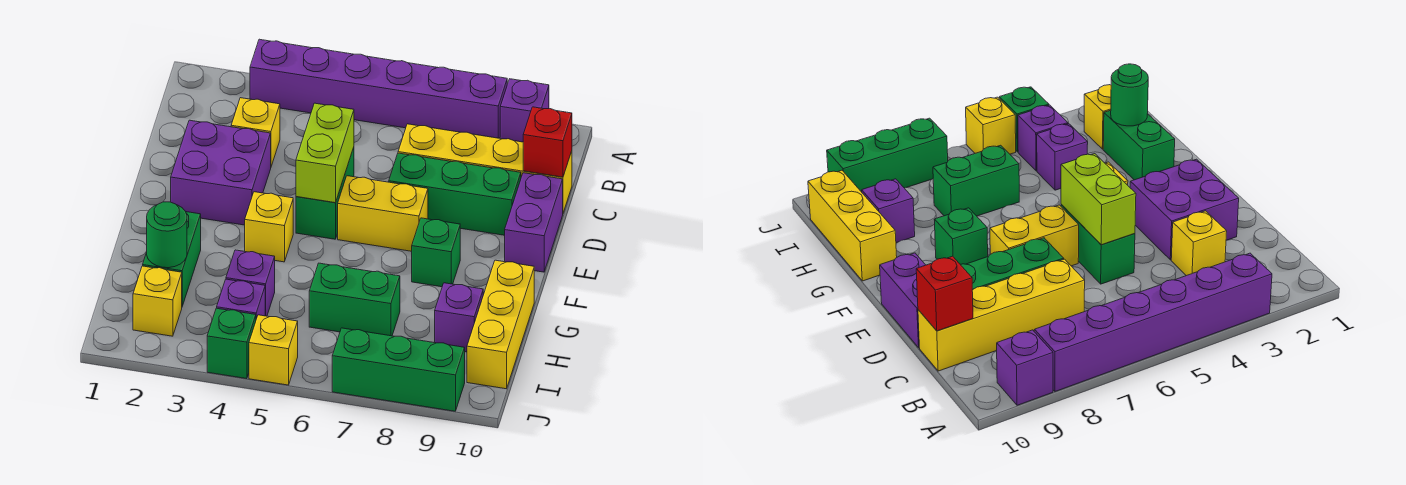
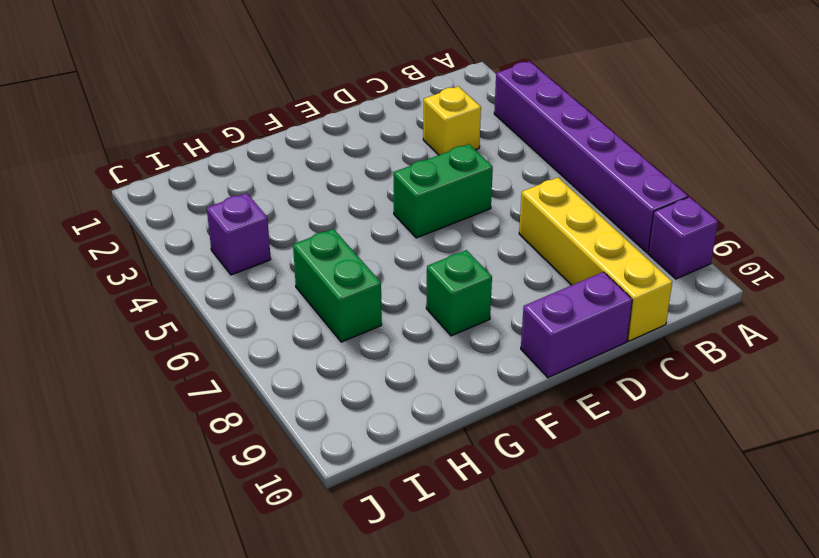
none -> purple brick D2:E3 level 1
none -> green brick D7:D9 level 1
none -> yellow brick E6:E7 level 1

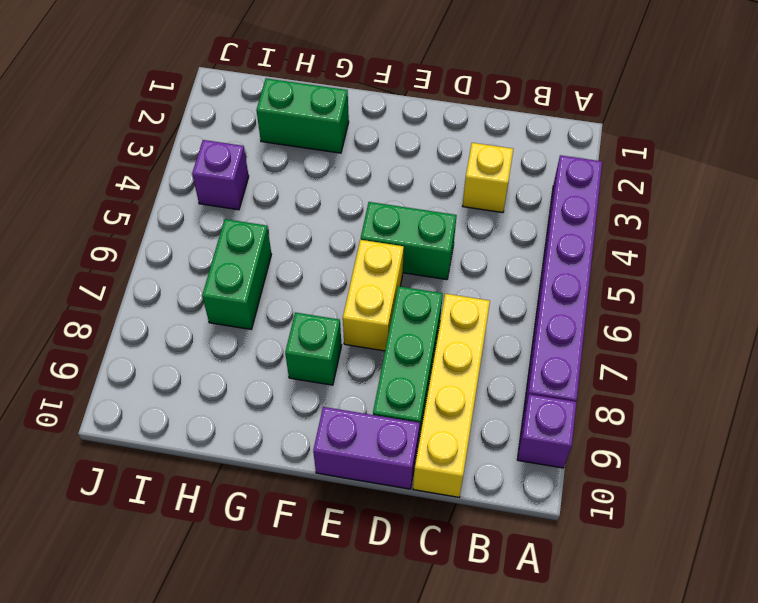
none -> purple brick D2:E3 level 1
none -> yellow brick F4 level 1
none -> yellow brick G10:I10 level 1

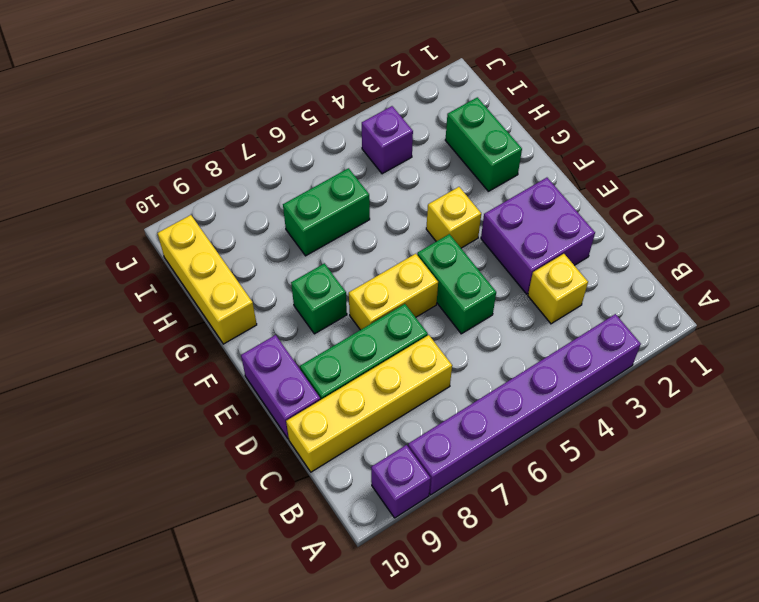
none -> purple brick H4 level 1
none -> purple brick H9 level 1
none -> yellow brick I2 level 1

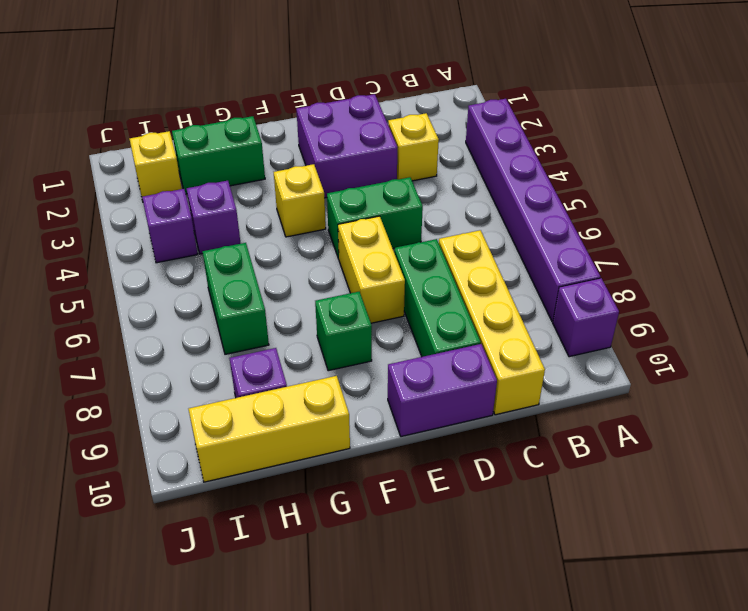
none -> green brick J4 level 1
none -> yellow brick J5 level 1
none -> green brick J7:J9 level 1

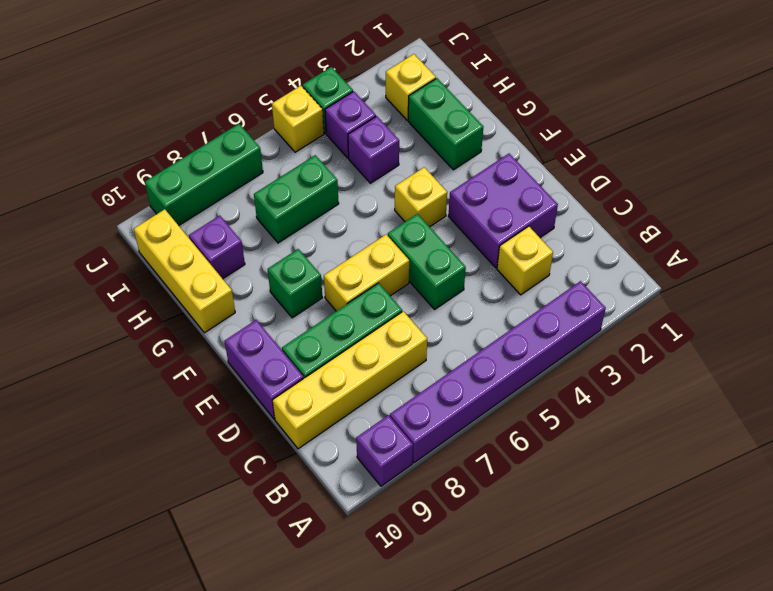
none -> red brick C10 level 2
none -> lime brick D5:E5 level 2
none -> green round brick H2 level 2

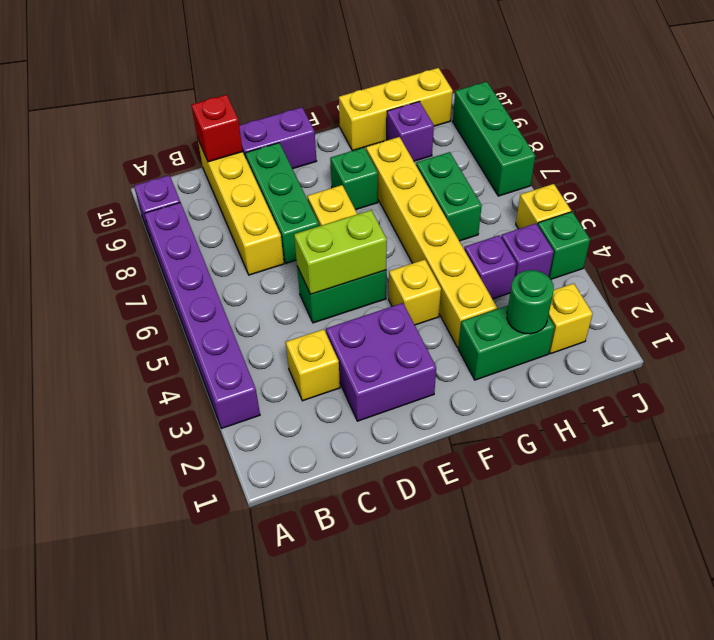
yellow brick G3:G8 level 1 -> none

